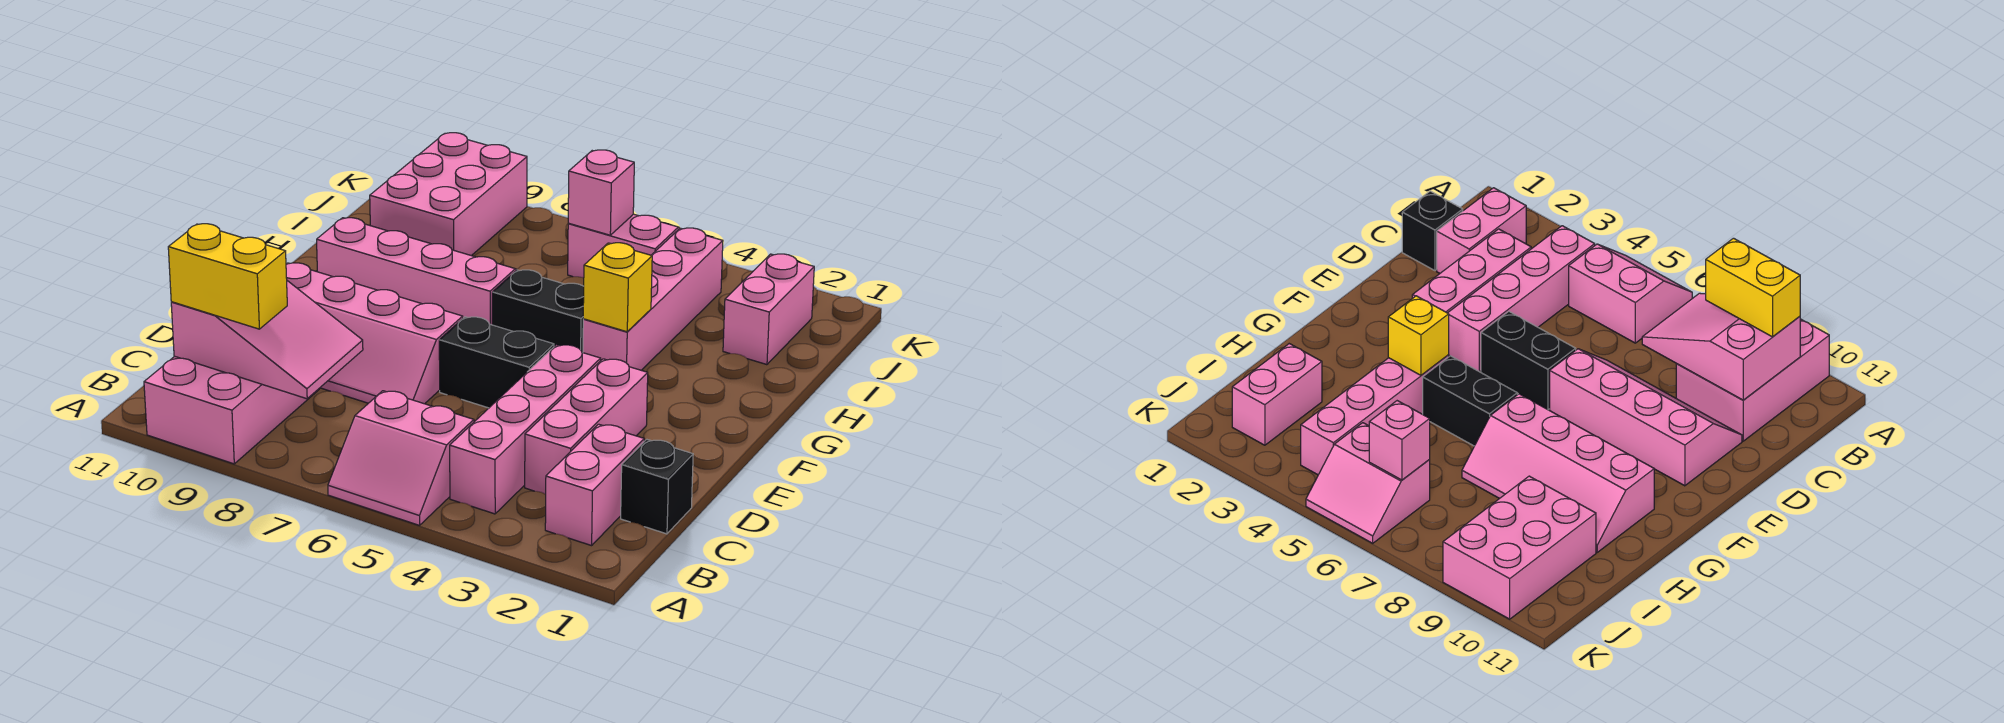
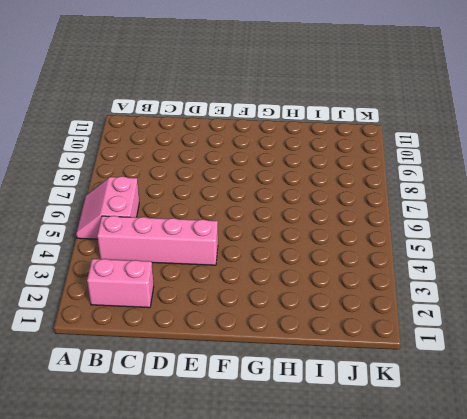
none -> pink brick A9:C10 level 1
none -> black brick C1 level 1
none -> pink brick C3:E3 level 1

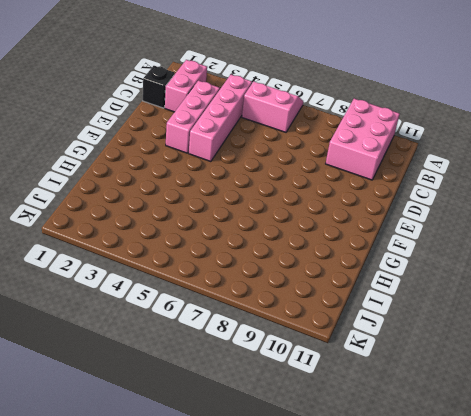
none -> pink slope D7:E10 level 1 top E
none -> black brick E5:E6 level 1
none -> pink brick G4:J4 level 1

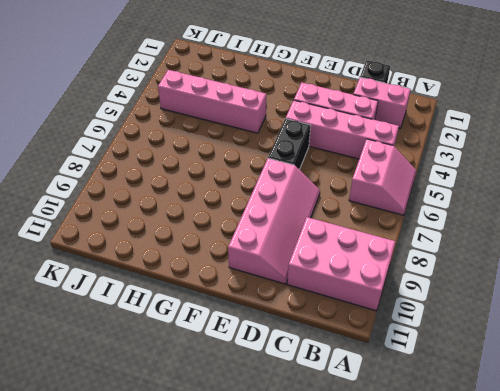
none -> black brick G5:G6 level 1
none -> pink slope G7:H10 level 1 top G
none -> pink brick I2:J2 level 1

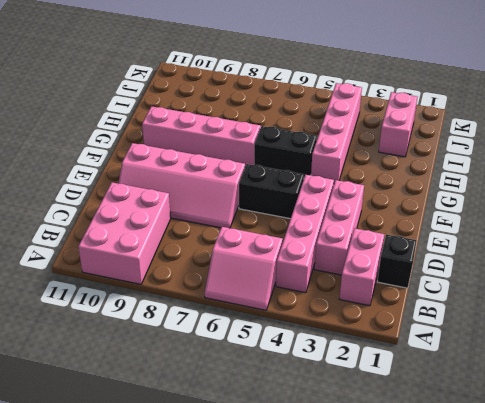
none -> pink brick I9:K10 level 1
none -> pink slope J5:K6 level 1 top J
none -> pink slope B8:C10 level 2 top 10

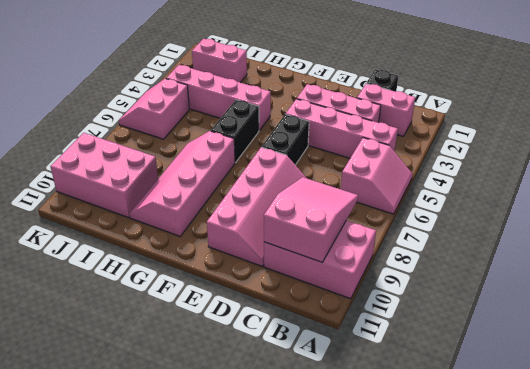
none -> yellow brick G4 level 2
none -> pink brick J6 level 2
none -> yellow brick B9:B10 level 3

